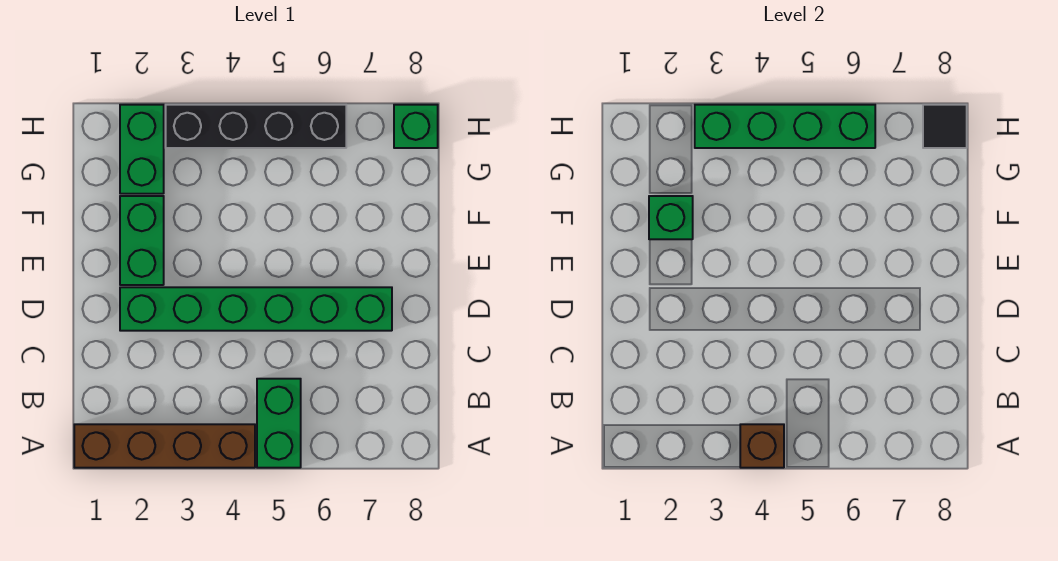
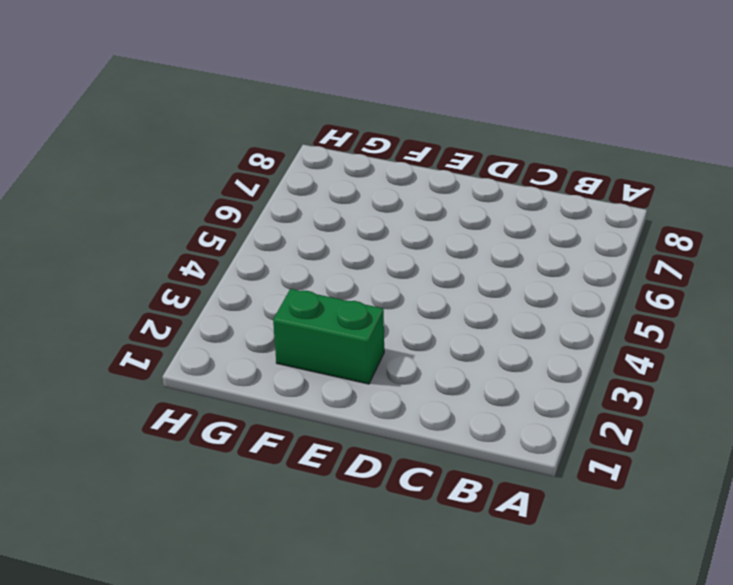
none -> brown brick A1:A4 level 1
none -> green brick A5:B5 level 1

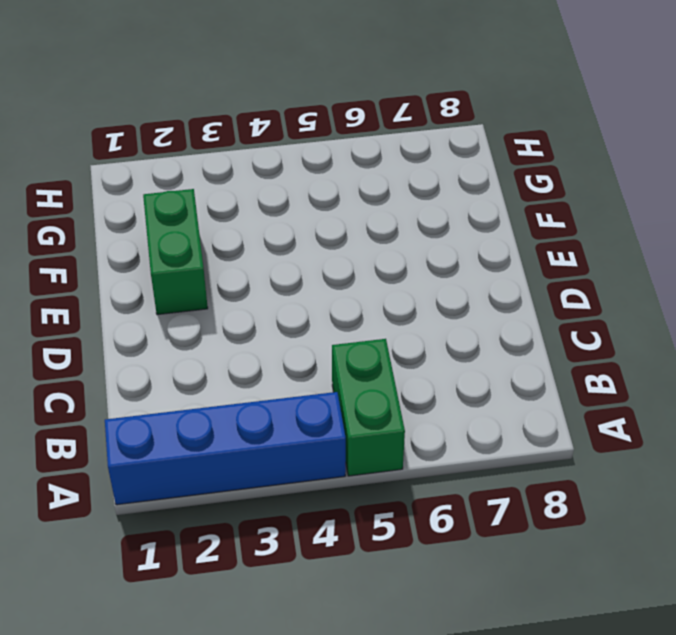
blue brick A1:A4 level 1 -> brown brick A1:A4 level 1
none -> green brick D2:D7 level 1
none -> green brick G2:H2 level 1

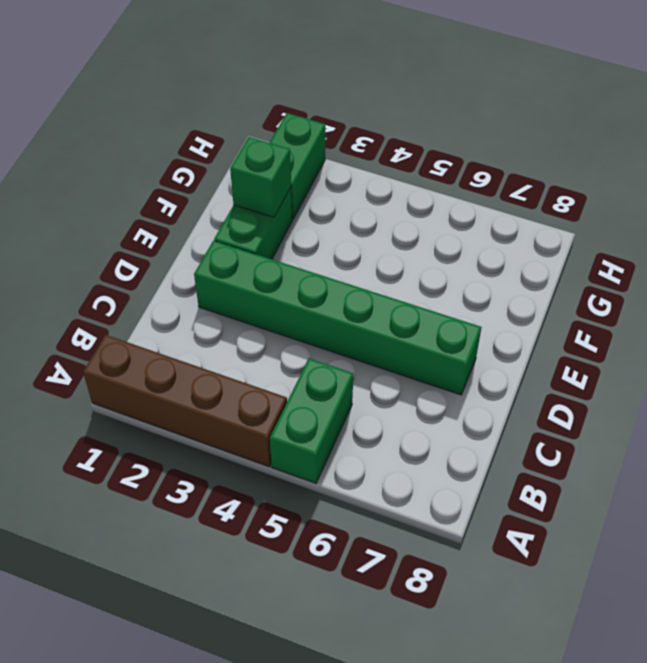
none -> black brick H3:H6 level 1
none -> green brick H8 level 1

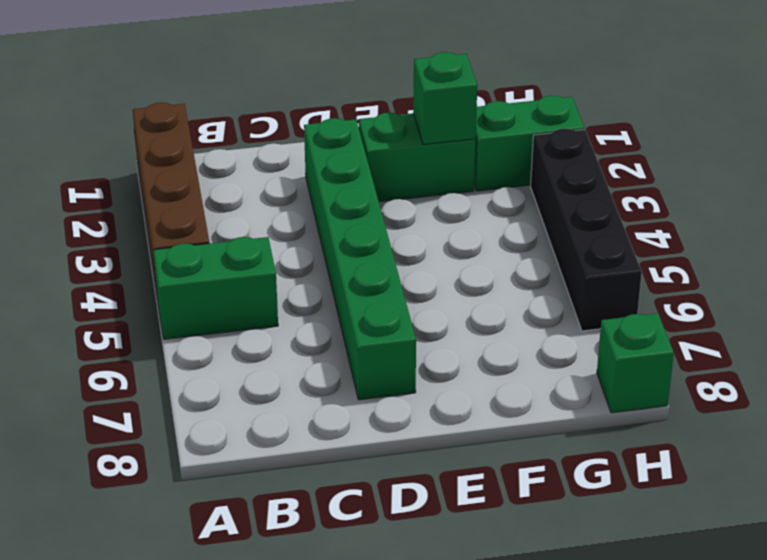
none -> brown brick A4 level 2
none -> green brick H3:H6 level 2

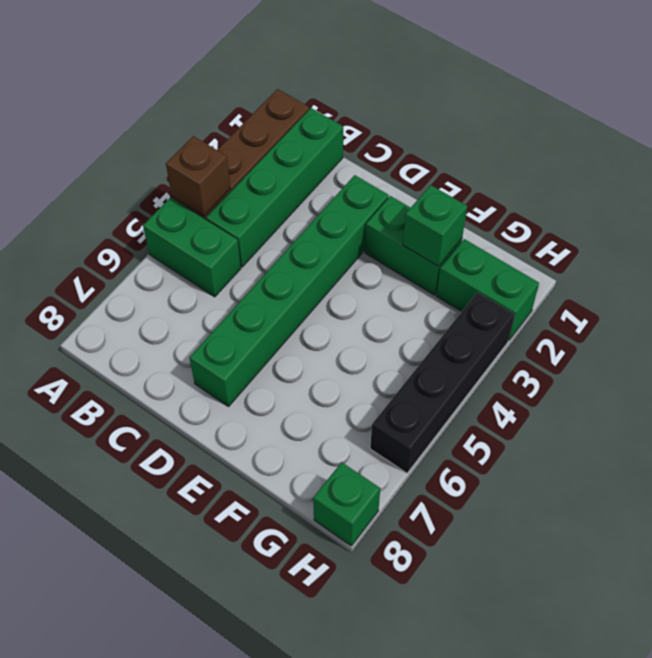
green brick B1:B4 level 1 -> green brick H3:H6 level 2
none -> black tile H8 level 2

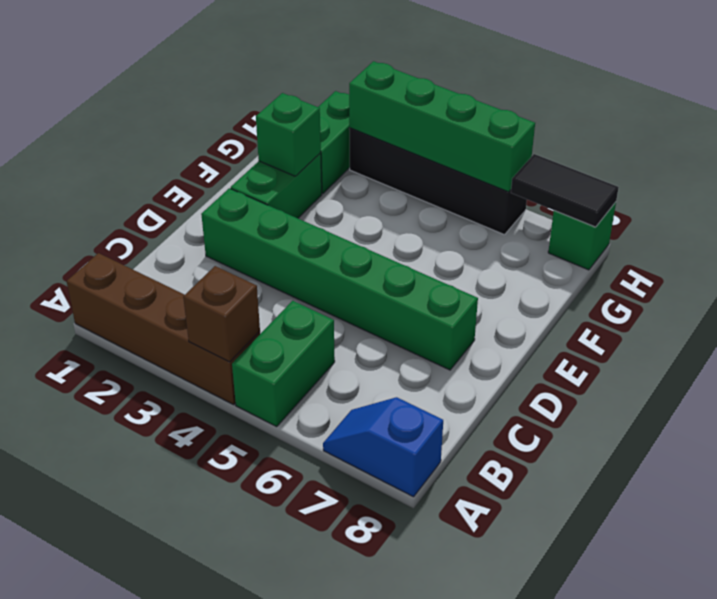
blue slope A7:A8 level 1 top 8 -> none
black tile H7:H8 level 2 -> black tile H8 level 2

